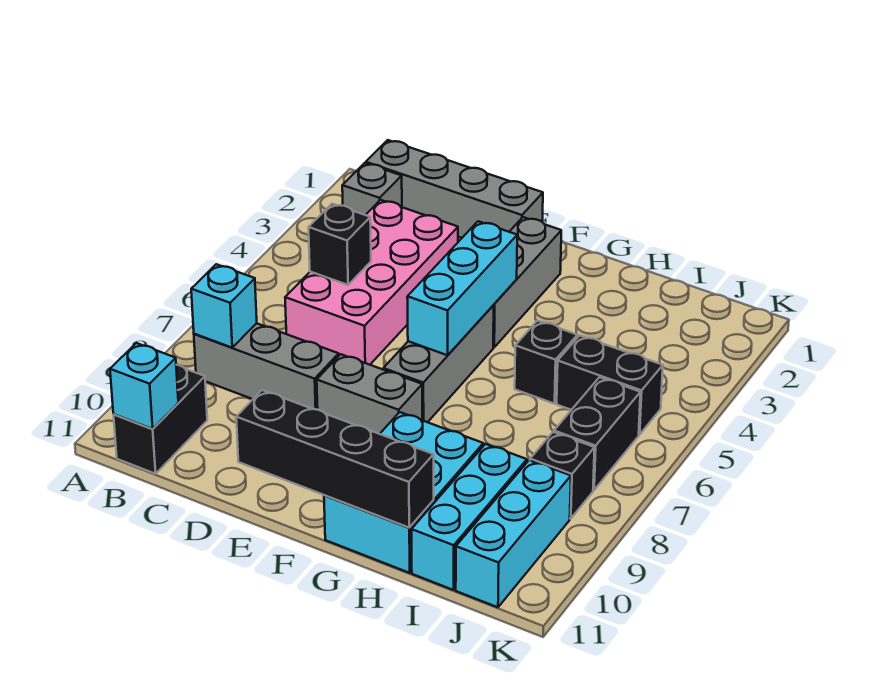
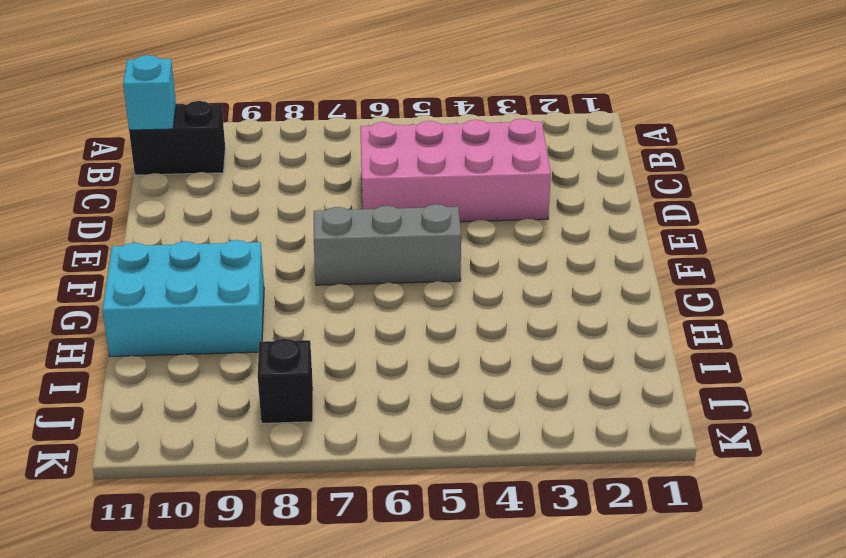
none -> grey brick B1:E1 level 1
none -> grey brick B2 level 1
none -> grey brick B8:D8 level 1

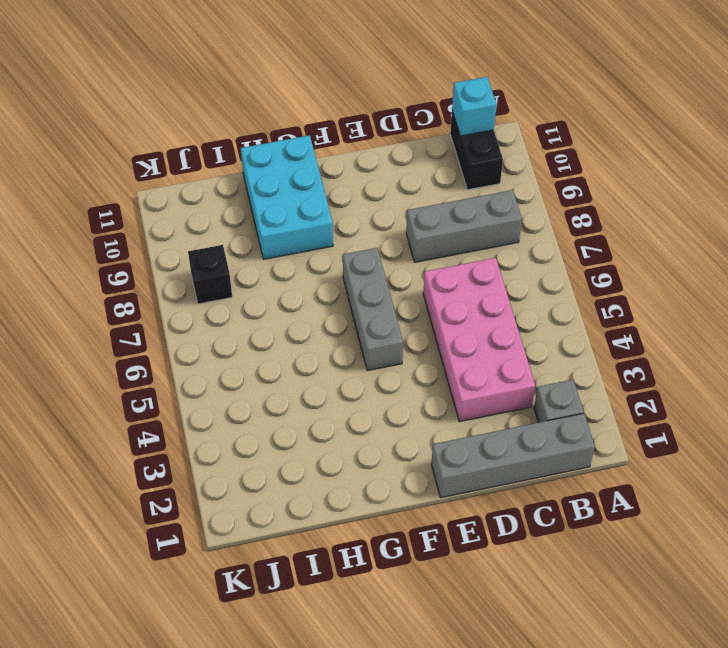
none -> grey brick E8:F8 level 1
none -> grey brick F2:F4 level 1
none -> black brick H5 level 1

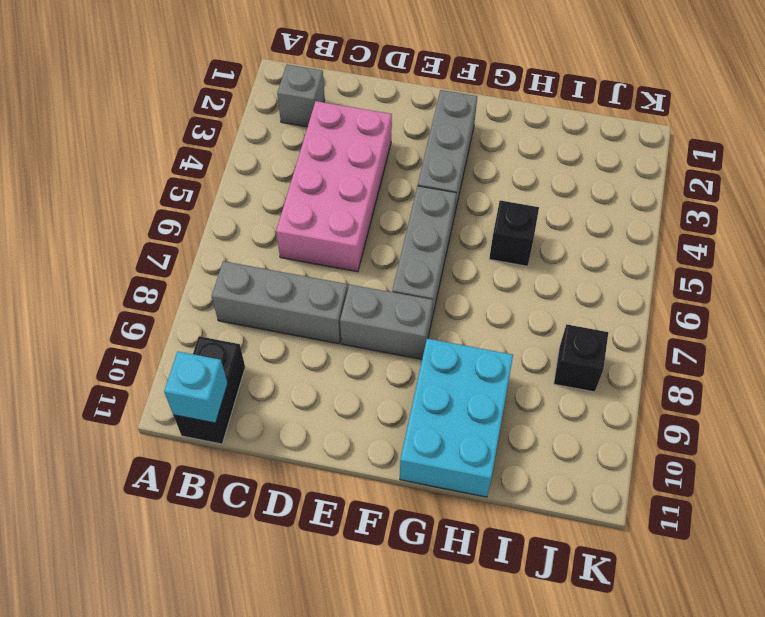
none -> grey brick B1:E1 level 1
none -> black brick I5:J5 level 1
none -> cyan brick I9:I11 level 1

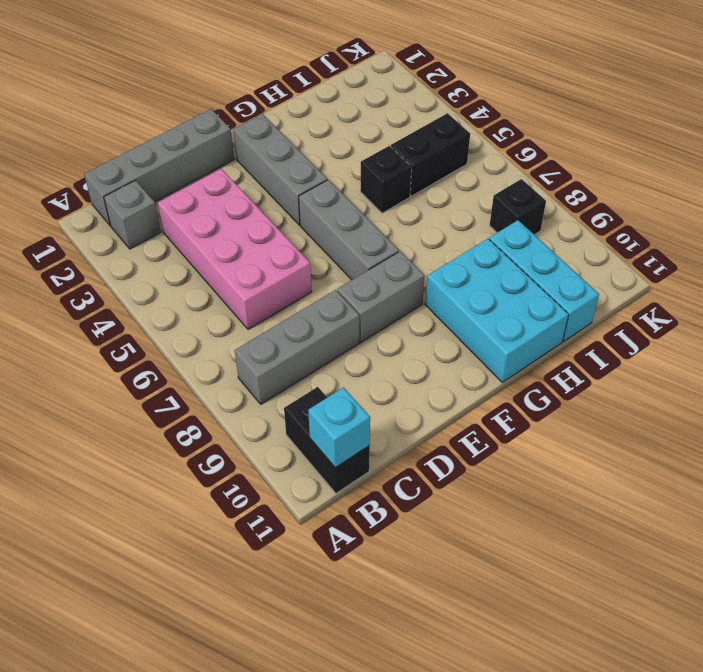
none -> black brick J6:J7 level 1
none -> cyan brick J9:J11 level 1
none -> cyan brick B8 level 2

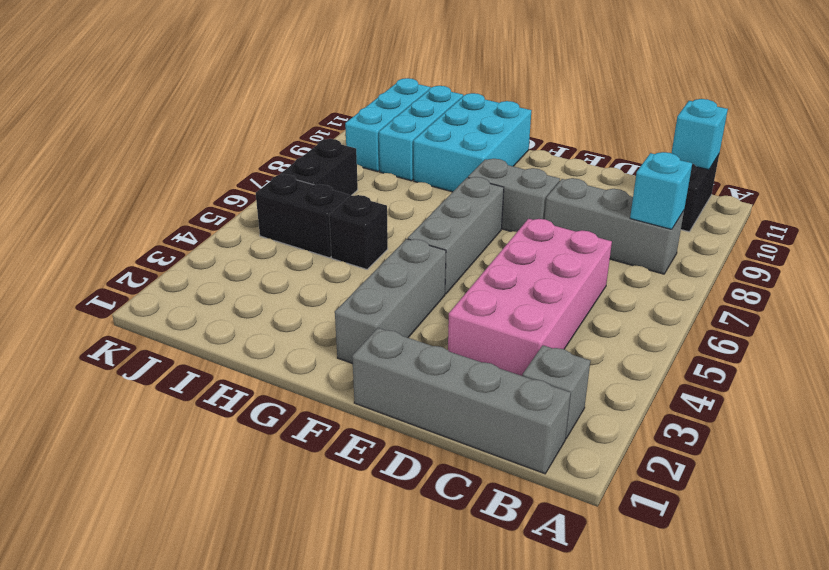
none -> black brick J8 level 1
none -> black brick C5 level 2
none -> black brick E11:H11 level 2

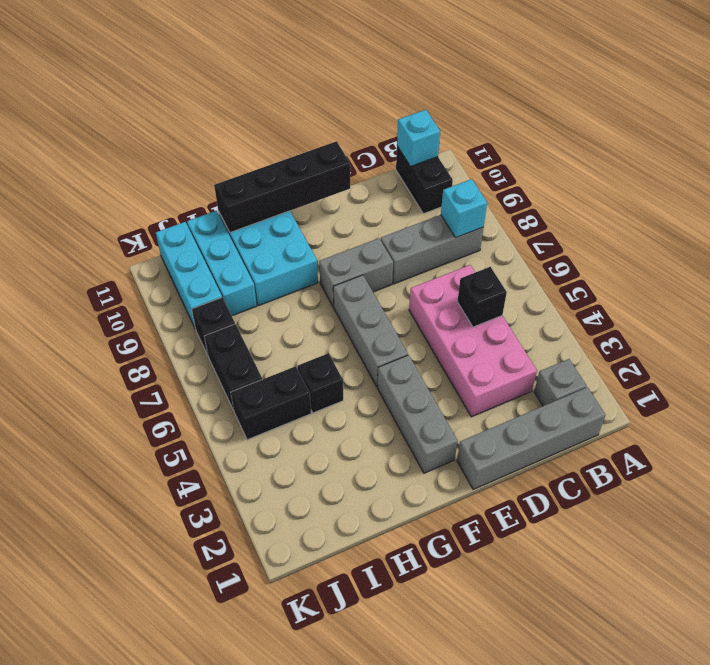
none -> cyan brick F4:F6 level 2

